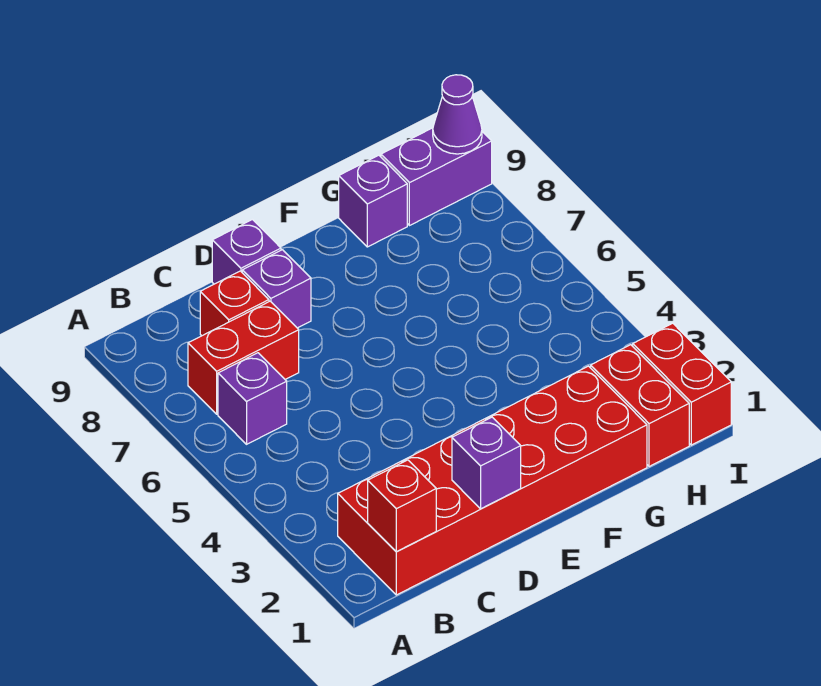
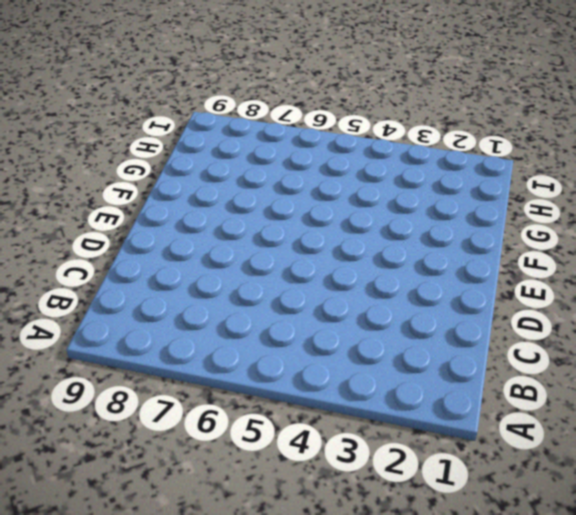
none -> red brick B1:G2 level 1
none -> purple brick B6 level 1
none -> red brick B7:C7 level 1

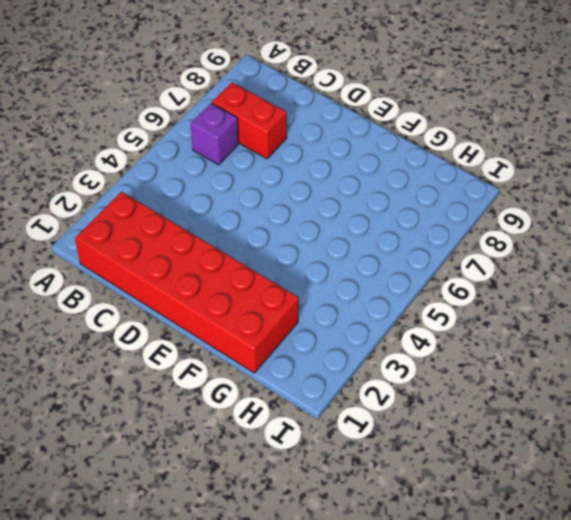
none -> red brick C8 level 1
none -> purple brick D8 level 1
none -> purple brick D9 level 1

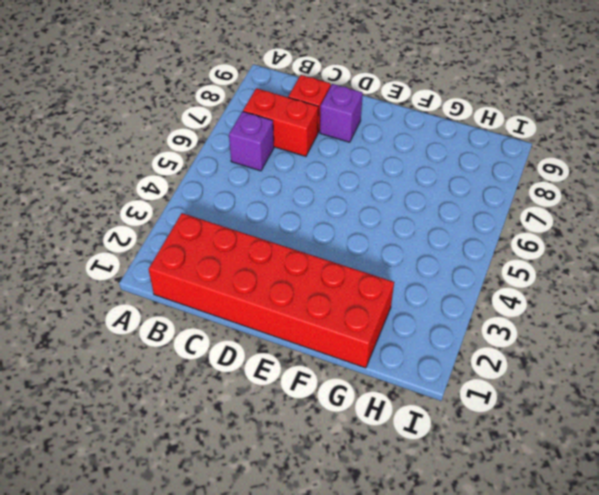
none -> purple brick D9 level 1
none -> purple brick G9 level 1
none -> red brick H1:H2 level 1

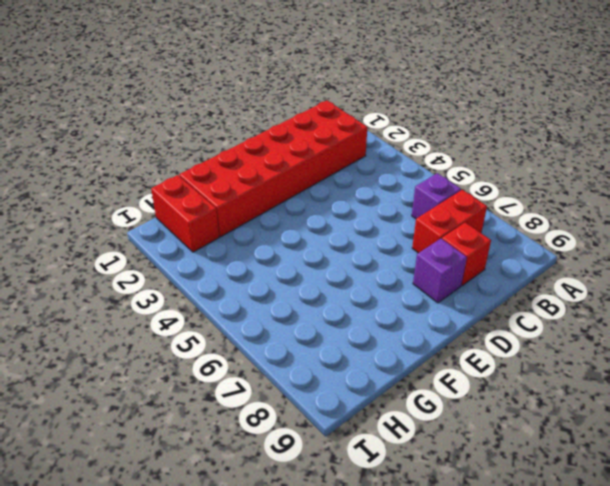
none -> purple brick D9 level 1
none -> purple brick G9 level 1
none -> purple brick H9:I9 level 1

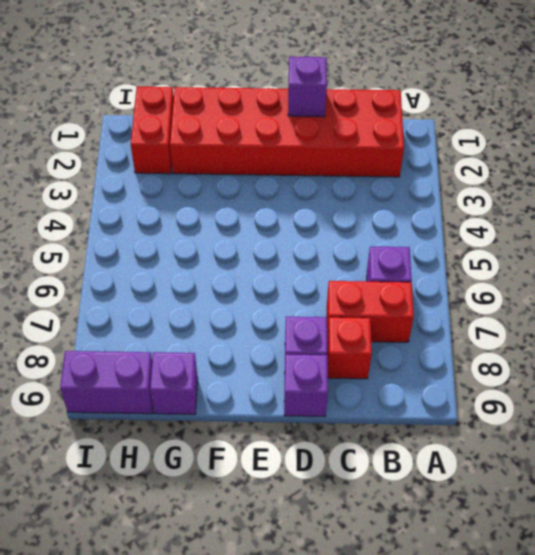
none -> red brick I1:I2 level 1
none -> red brick B1 level 2
none -> purple cone I9 level 2

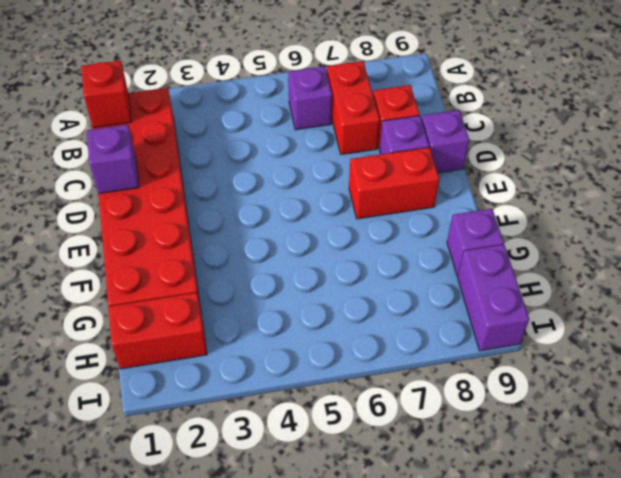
red brick E7:E8 level 1 -> red brick I1:I2 level 1
none -> purple cone I9 level 2

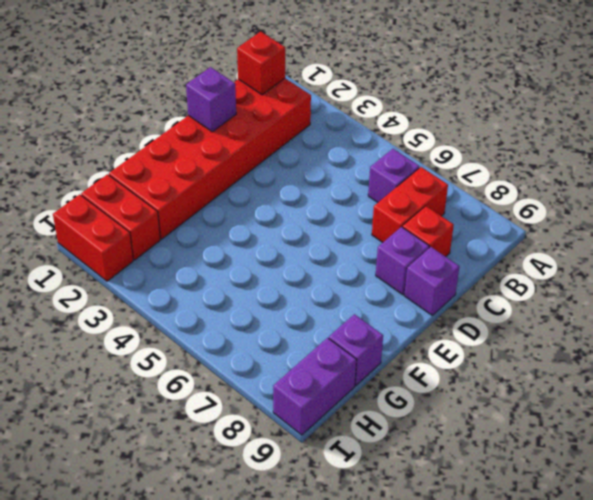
none -> purple cone I9 level 2

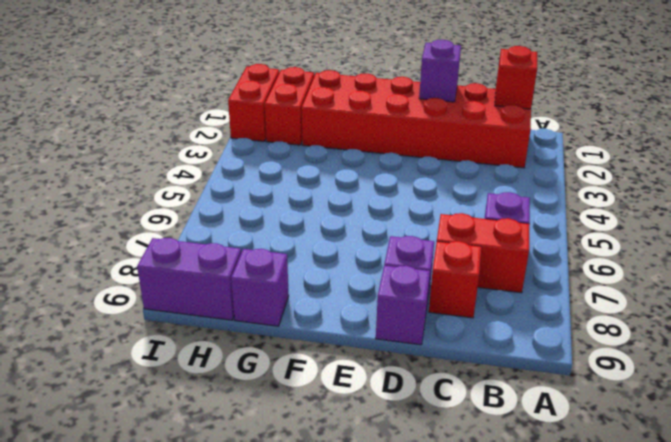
none -> purple cone I9 level 2

